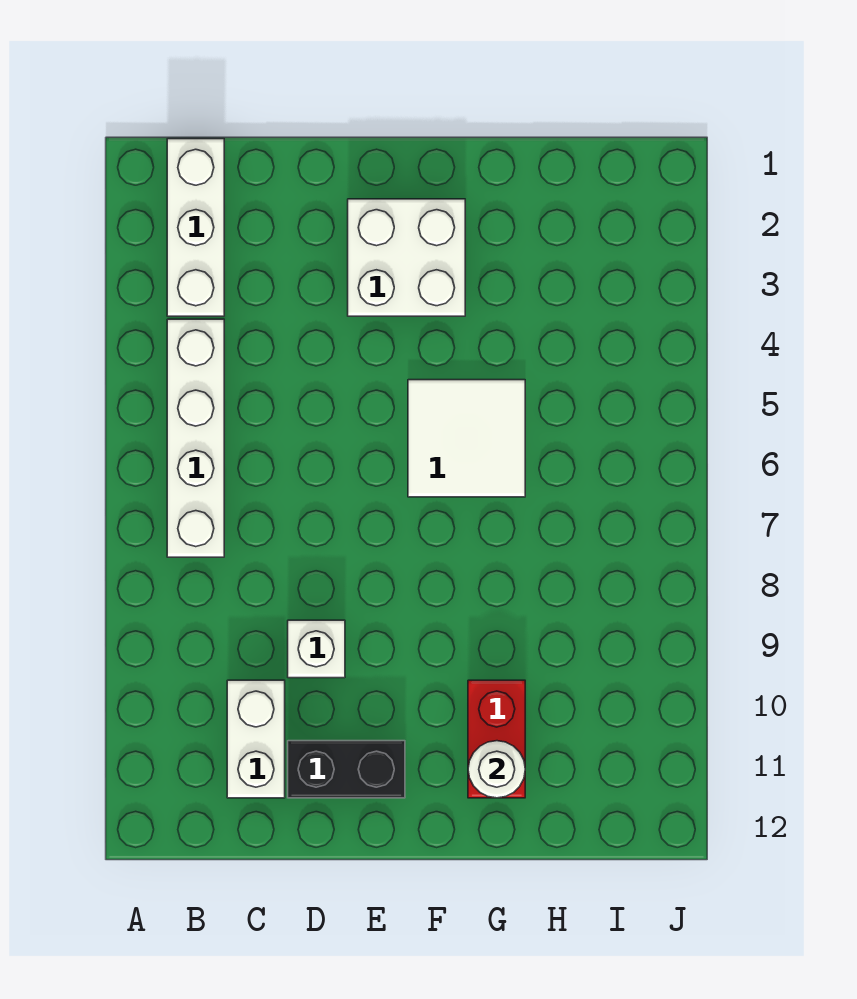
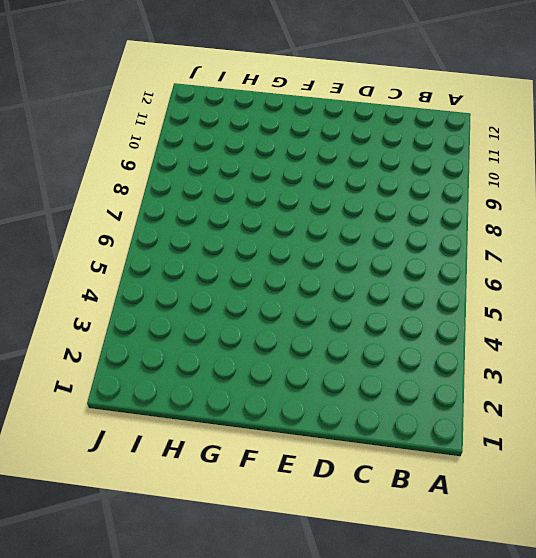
none -> white brick B1:B3 level 1
none -> white brick B4:B7 level 1

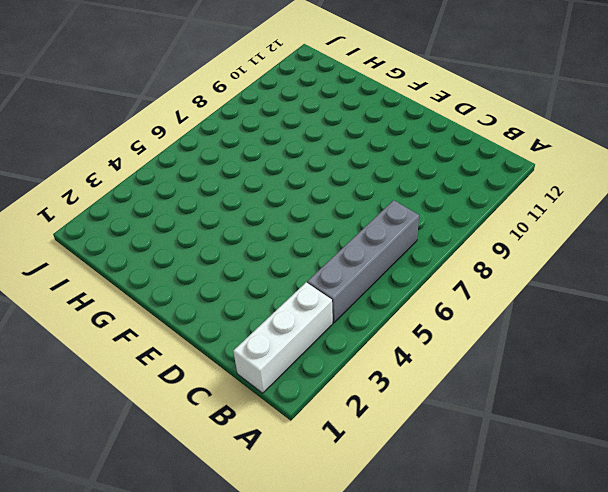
grey brick B4:B7 level 1 -> white brick B4:B7 level 1
none -> white brick C10:C11 level 1
none -> white brick D9 level 1

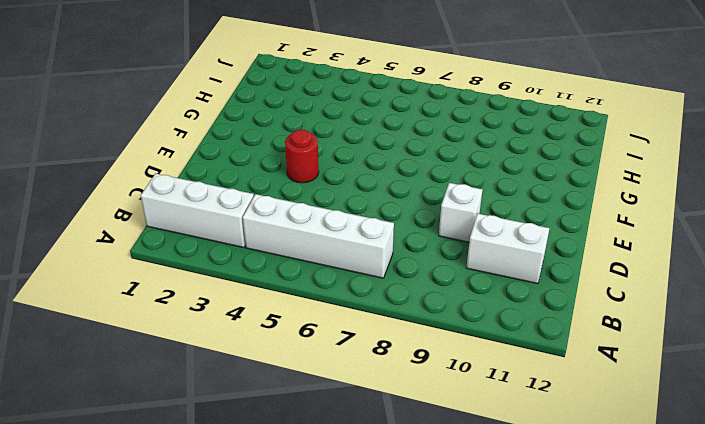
red round brick E4 level 1 -> none
none -> black brick D11:E11 level 1
none -> white brick E2:F3 level 1

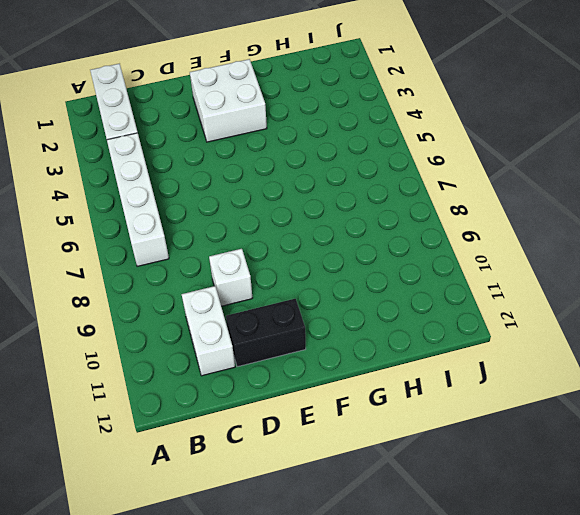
none -> white tile F5:G6 level 1
none -> red brick G10:G11 level 1

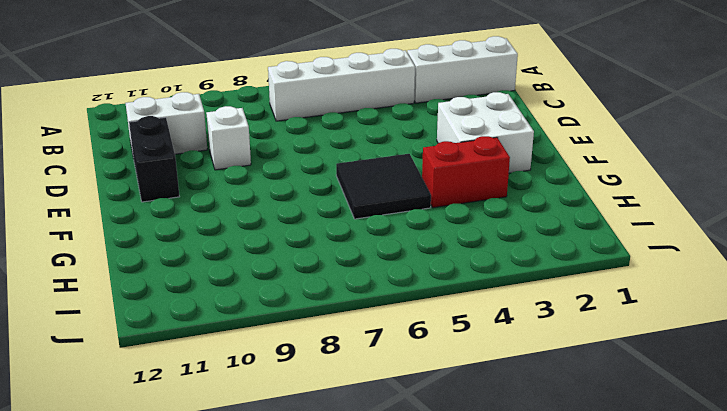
black tile F5:G6 level 1 -> white tile F5:G6 level 1
red brick G3:G4 level 1 -> red brick G10:G11 level 1
none -> white round brick G11 level 2

